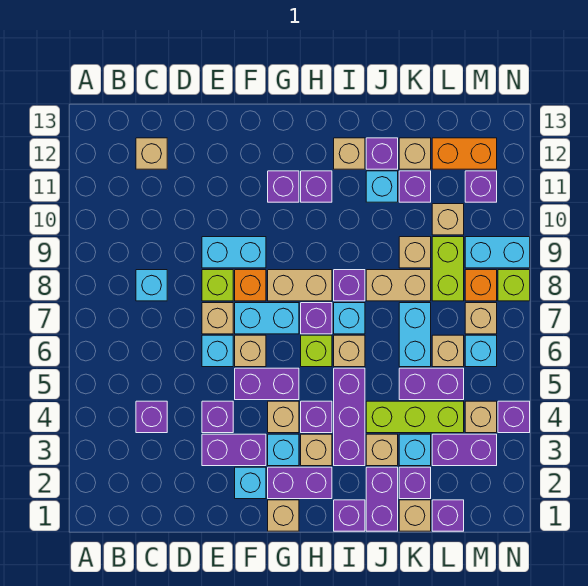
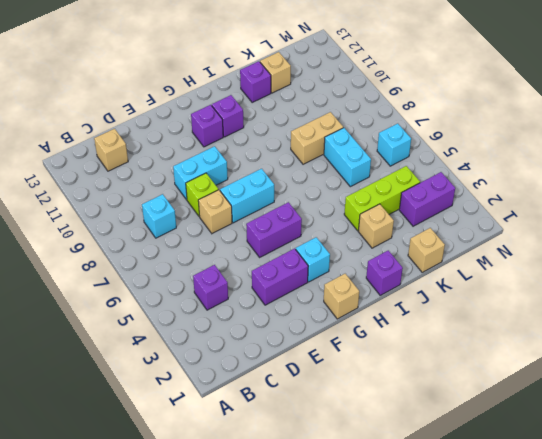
none -> purple brick E4 level 1
none -> cyan brick E6 level 1
none -> cyan brick F2 level 1
none -> tan brick F6 level 1

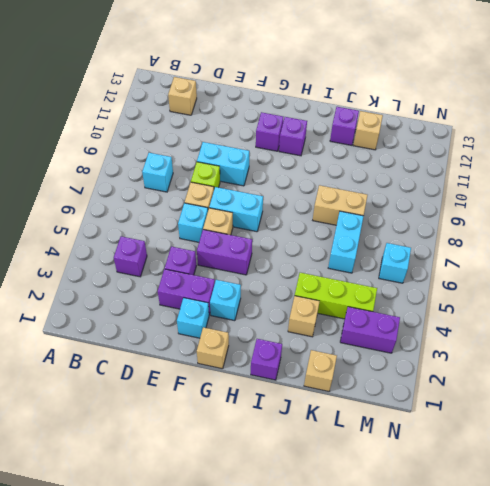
none -> orange brick F8 level 1
none -> purple brick G2:H2 level 1
none -> tan brick G4 level 1
none -> tan brick G8:H8 level 1

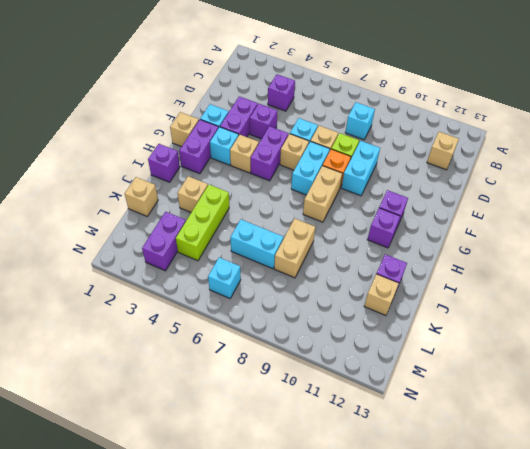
none -> tan brick H3 level 1
none -> purple brick H4 level 1
none -> lime brick H6 level 1
none -> purple brick H7 level 1

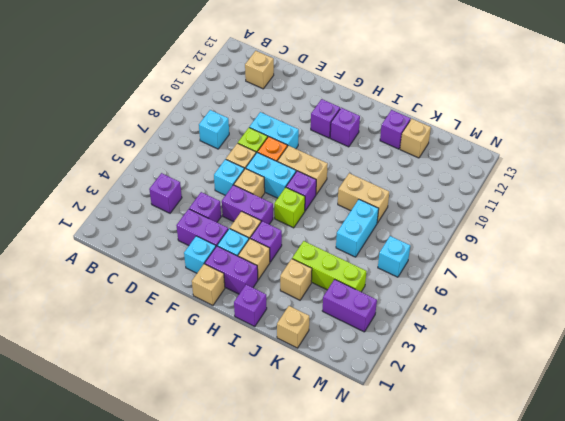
none -> purple brick I3:I5 level 1
none -> tan brick I6 level 1
none -> cyan brick I7 level 1
none -> purple brick I8 level 1

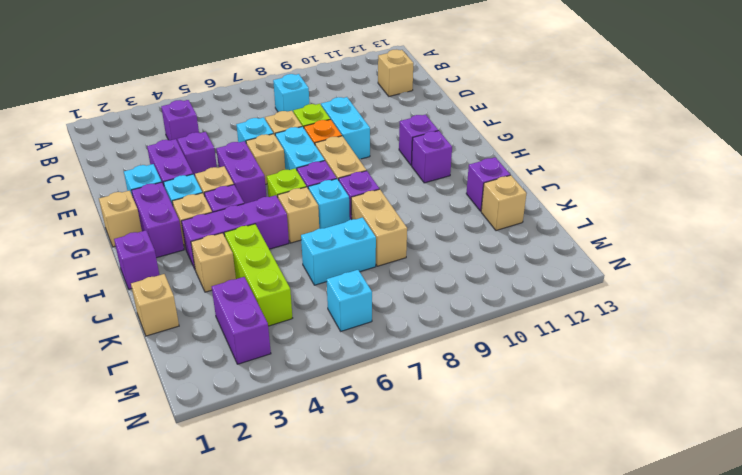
none -> tan brick I12 level 1
none -> purple brick J1:J2 level 1
none -> cyan brick J11 level 1
none -> purple brick K2 level 1

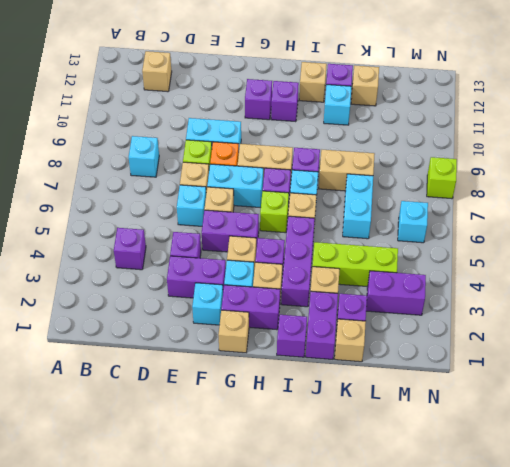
none -> cyan brick K3 level 1
none -> purple brick K5:L5 level 1
none -> tan brick K9 level 1
none -> purple brick K11 level 1

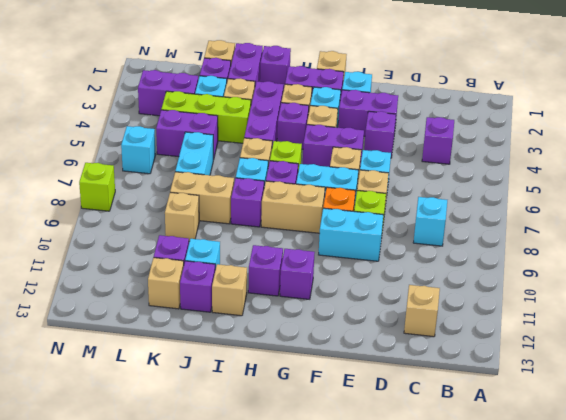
none -> purple brick L1 level 1
none -> tan brick L6 level 1
none -> lime brick L8:L9 level 1
none -> tan brick L10 level 1

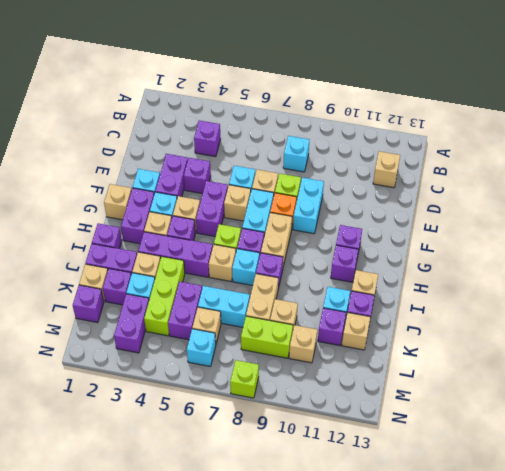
none -> orange brick L12:M12 level 1
none -> tan brick M4 level 1
none -> tan brick M7 level 1
none -> orange brick M8 level 1

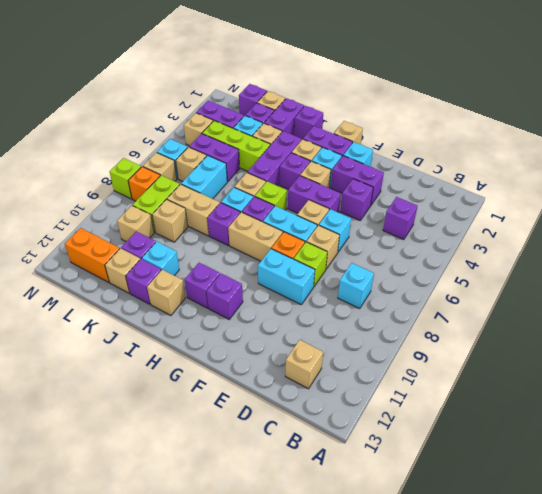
none -> cyan brick M9:N9 level 1
none -> purple brick M11 level 1
none -> purple brick N4 level 1

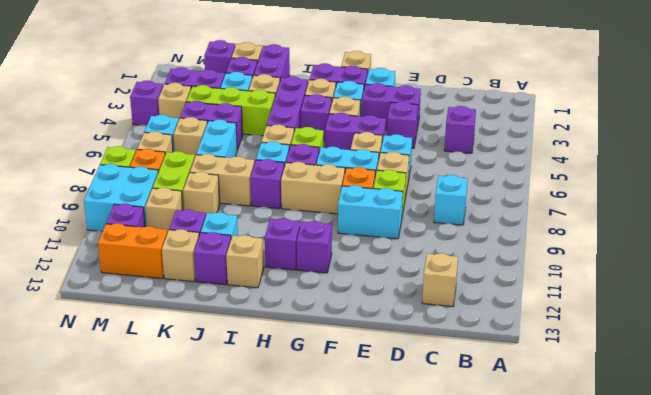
cyan brick M9:N10 level 1 -> cyan brick M9:N9 level 1
none -> purple brick I1 level 1

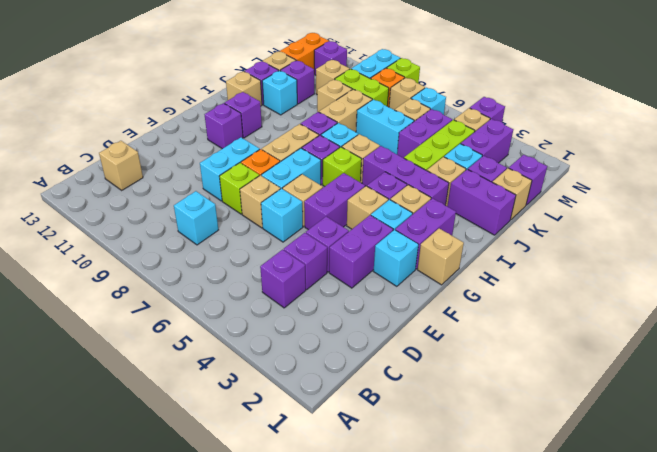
purple brick D4 level 1 -> purple brick I1 level 1

